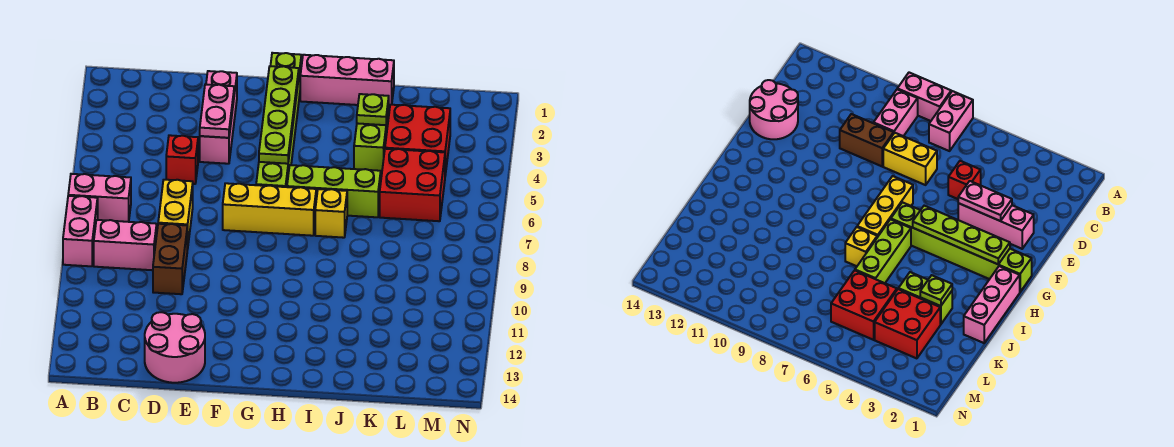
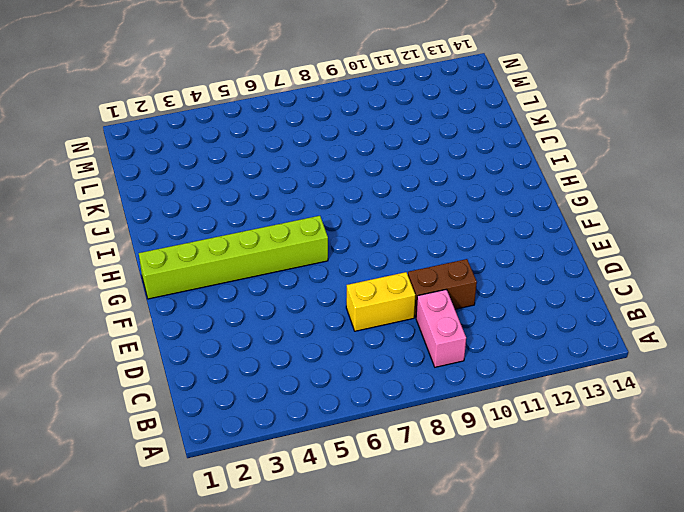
none -> pink brick A7:B7 level 1
none -> pink brick A8:A9 level 1
none -> red brick D5 level 1

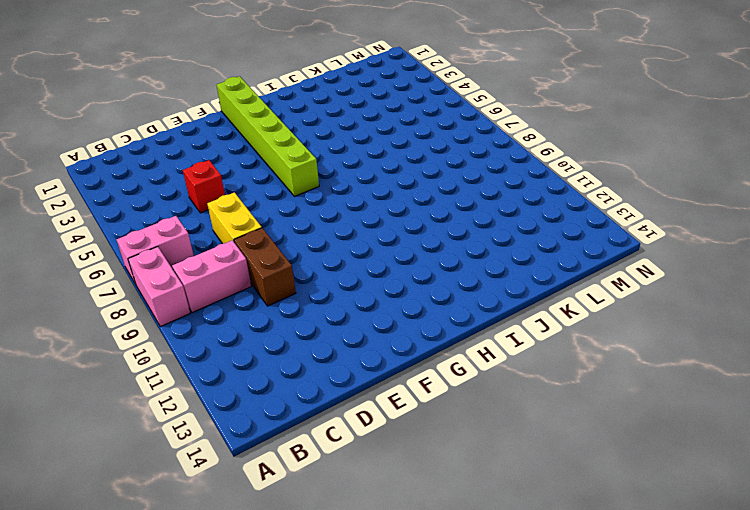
none -> pink round brick D13:E14 level 1
none -> pink brick E2:E4 level 1
none -> yellow brick F7:H7 level 1

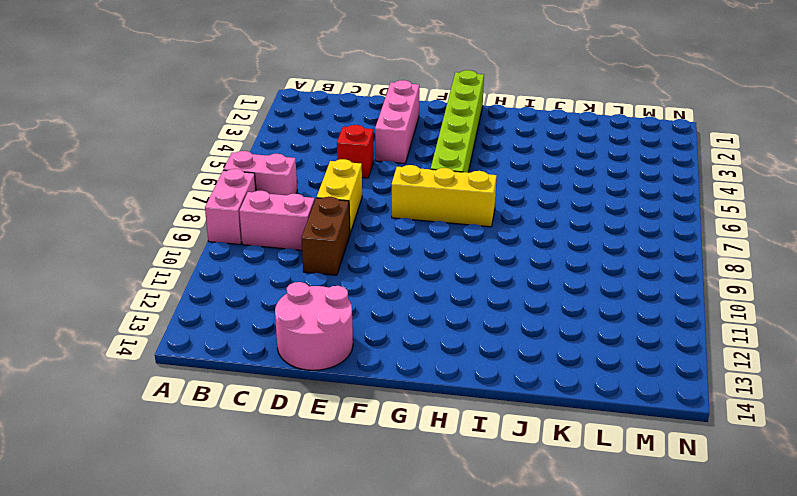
none -> pink brick H1:J1 level 1
none -> lime brick H6:J6 level 1
none -> yellow brick I7 level 1

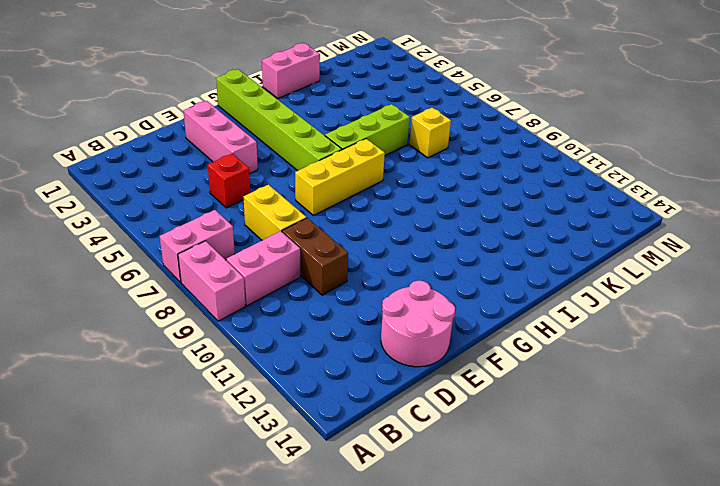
pink brick I1:J1 level 1 -> pink brick H1:J1 level 1
yellow brick K7 level 1 -> yellow brick I7 level 1
none -> lime brick J3:J4 level 1
none -> red brick K3:L4 level 1
none -> red brick K5:L6 level 1

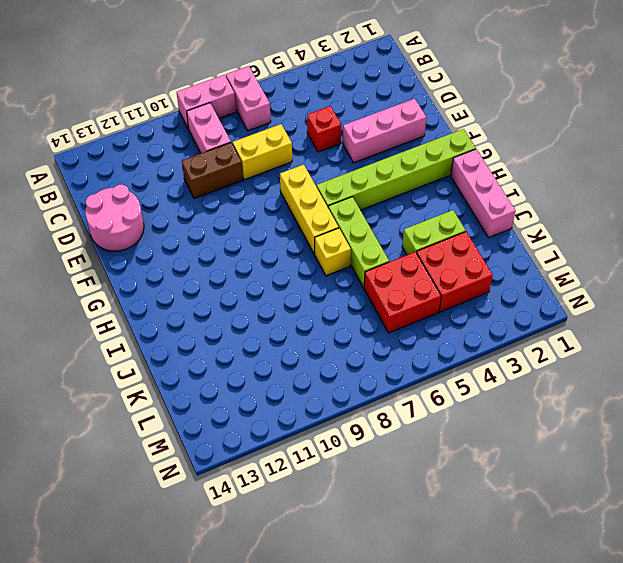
none -> pink plate E3:E4 level 2
none -> lime plate G2:G5 level 2
none -> lime plate J3 level 2

